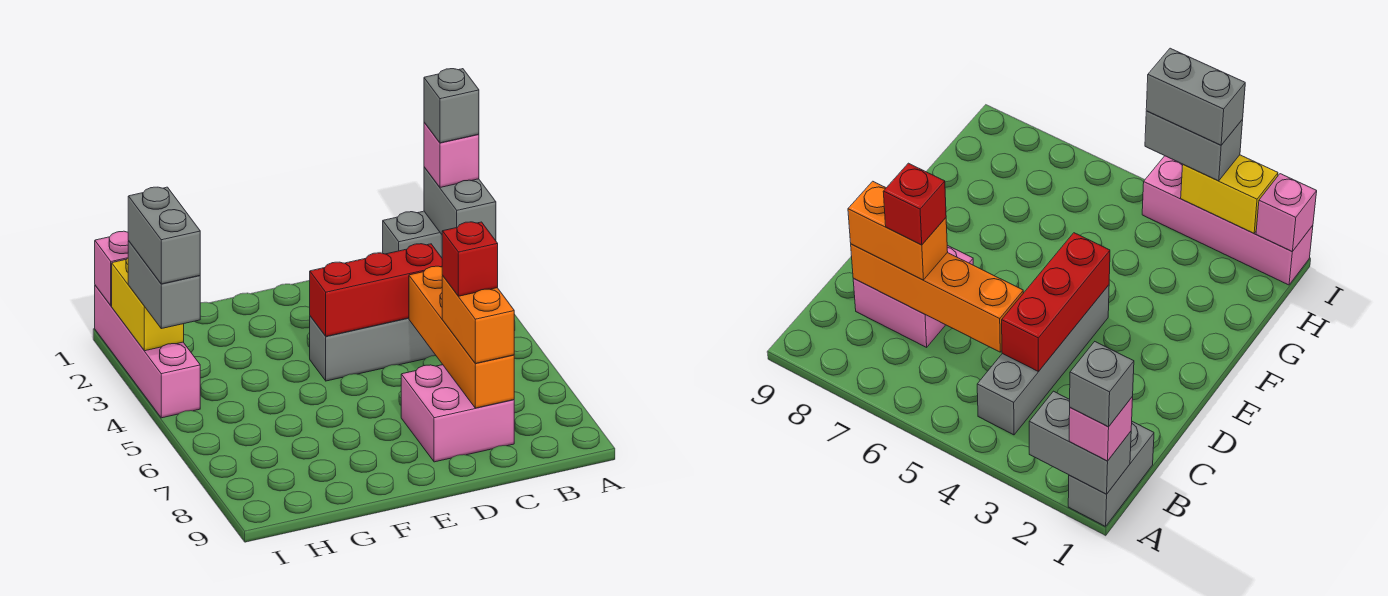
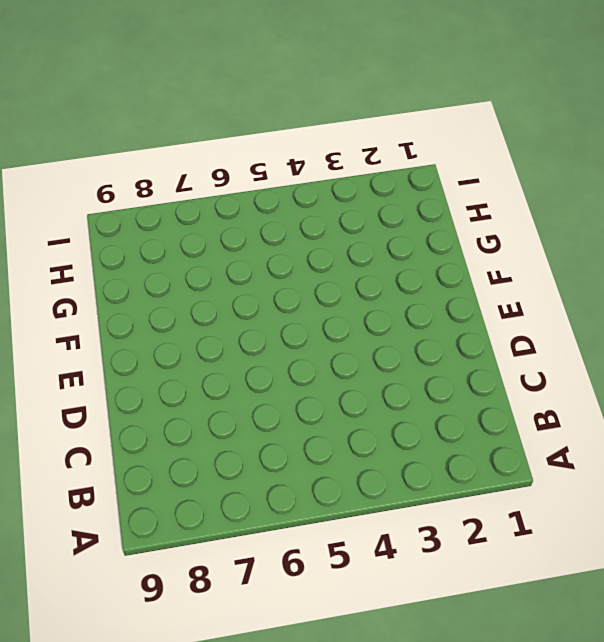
none -> grey brick A1:B1 level 1
none -> grey brick B4:E4 level 1
none -> pink brick C7:D8 level 1

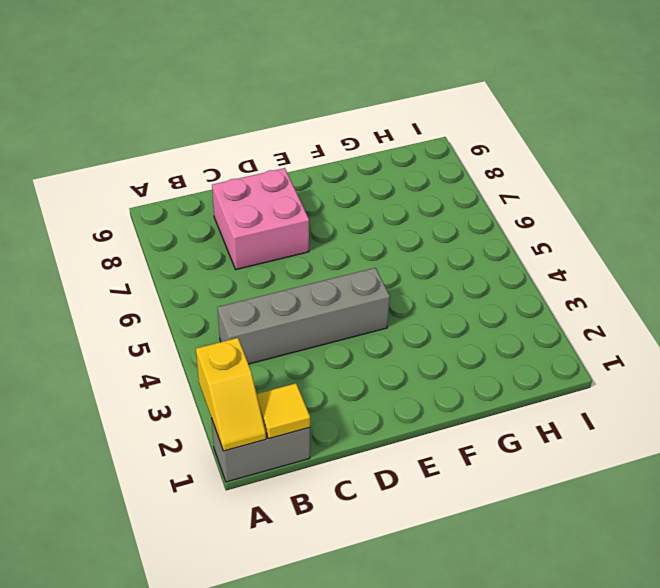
yellow slope A1:A2 level 2 top 2 -> grey brick A1:A2 level 2
yellow tile B1 level 2 -> none
none -> pink brick I1:I4 level 1
none -> red brick C4:E4 level 2
none -> orange brick C5:C8 level 2

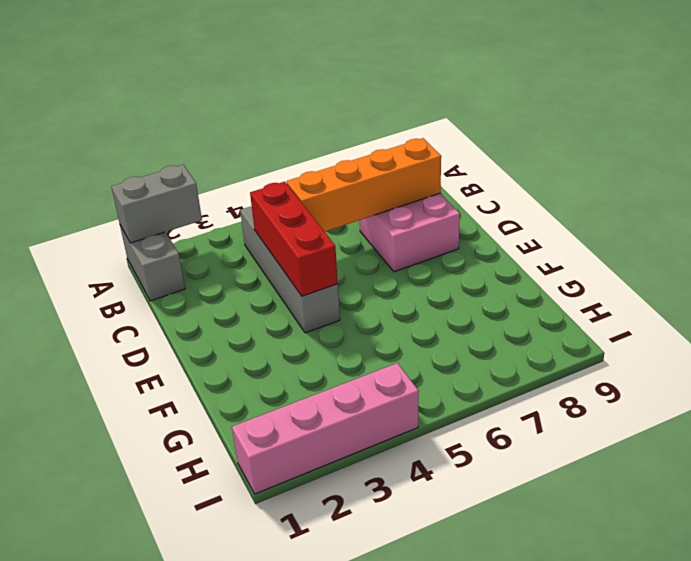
none -> pink brick I1 level 2
none -> yellow brick I2:I3 level 2
none -> pink brick A1 level 3

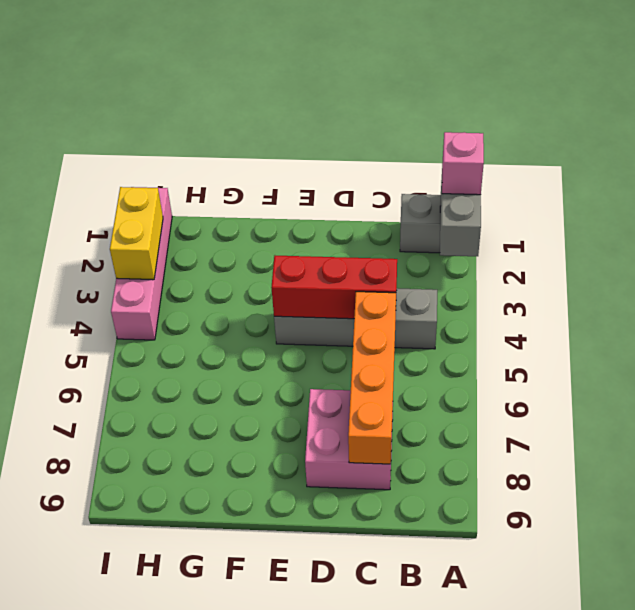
none -> pink brick I1 level 2
none -> orange brick C7:C8 level 3
none -> grey brick I3:I4 level 3

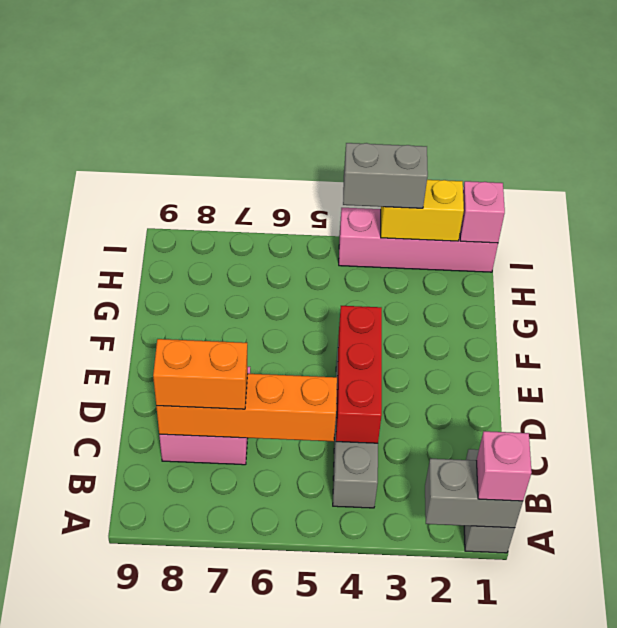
none -> grey brick A1 level 4
none -> red brick C7 level 4
none -> grey brick I3:I4 level 4

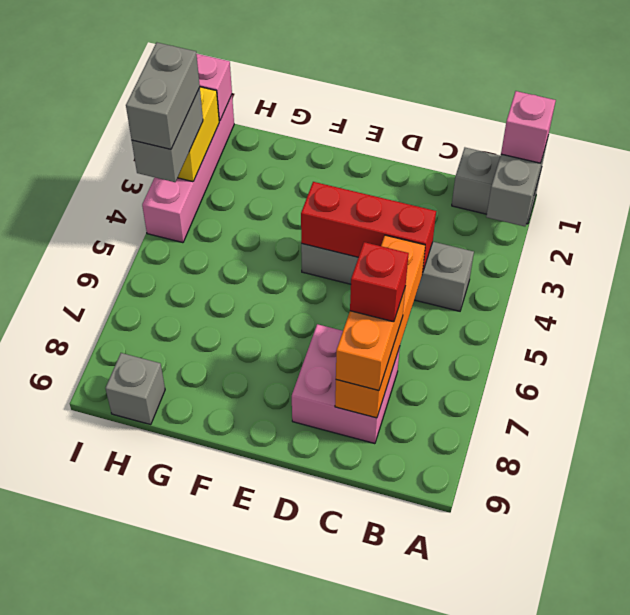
grey brick H9 level 1 -> grey brick A1 level 4

